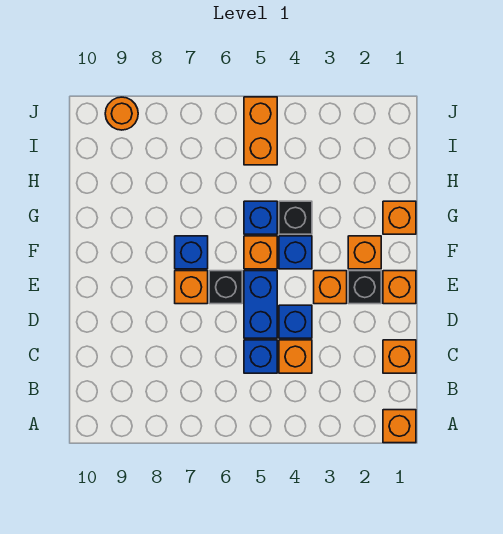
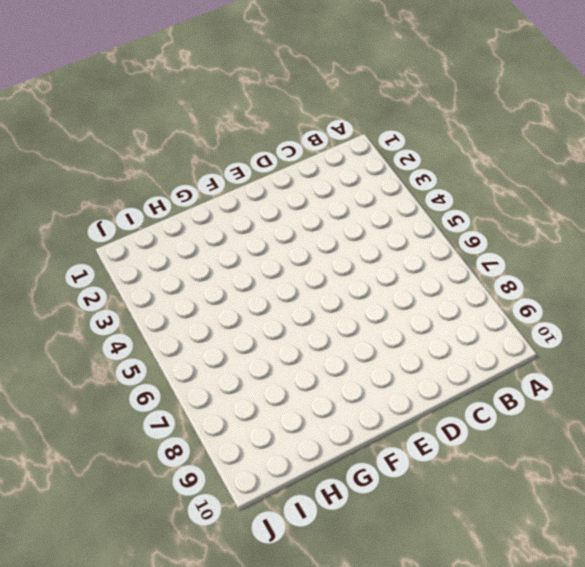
none -> orange brick A1 level 1
none -> orange brick C1 level 1
none -> orange brick C4 level 1

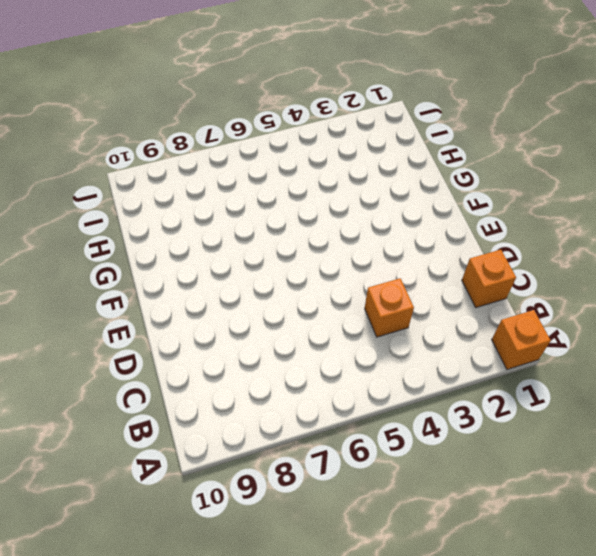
none -> blue brick C5 level 1
none -> blue brick D4 level 1
none -> blue brick D5:E5 level 1

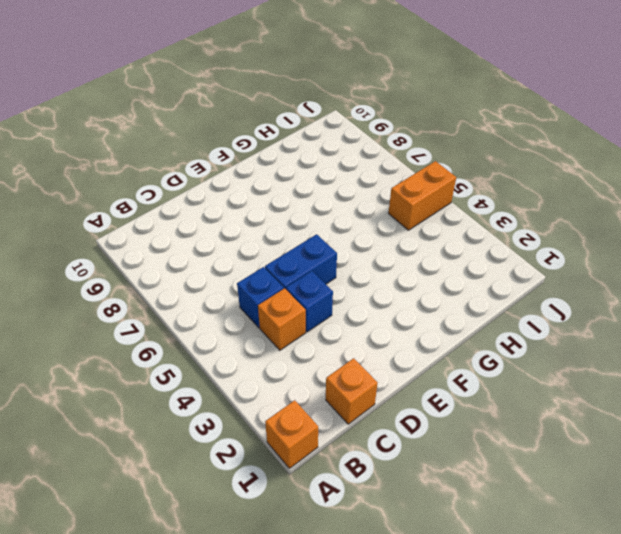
none -> orange brick E1 level 1
none -> black brick E2 level 1
none -> orange brick E3 level 1

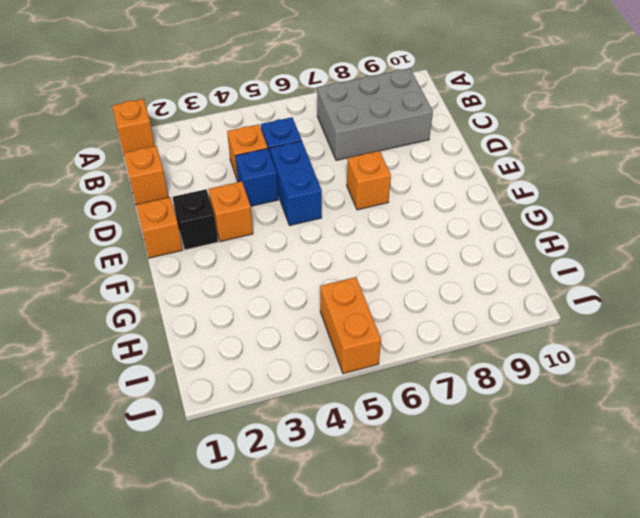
grey brick B7:C9 level 1 -> none
none -> black brick E6 level 1
none -> orange brick F2 level 1
none -> blue brick F4 level 1

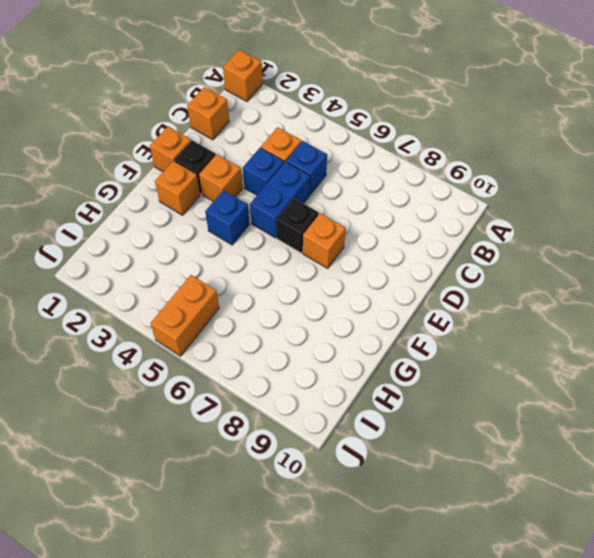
none -> orange brick F5 level 1
none -> blue brick F7 level 1
none -> orange brick G1 level 1

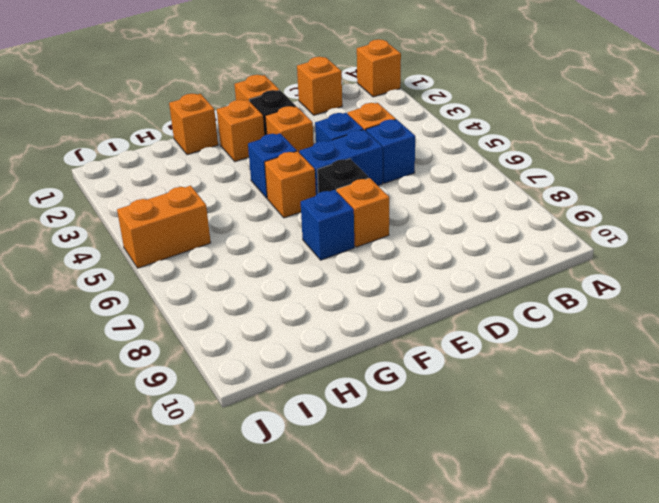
none -> black brick G4 level 1
none -> blue brick G5 level 1
none -> orange round brick J9 level 1

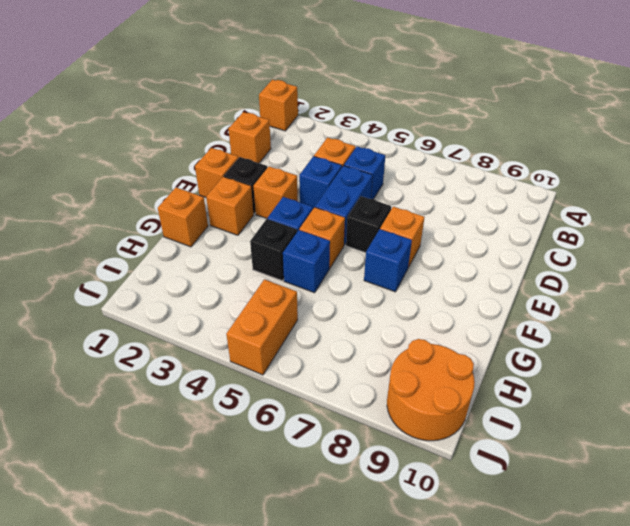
orange round brick I9:J10 level 1 -> orange round brick J9 level 1

